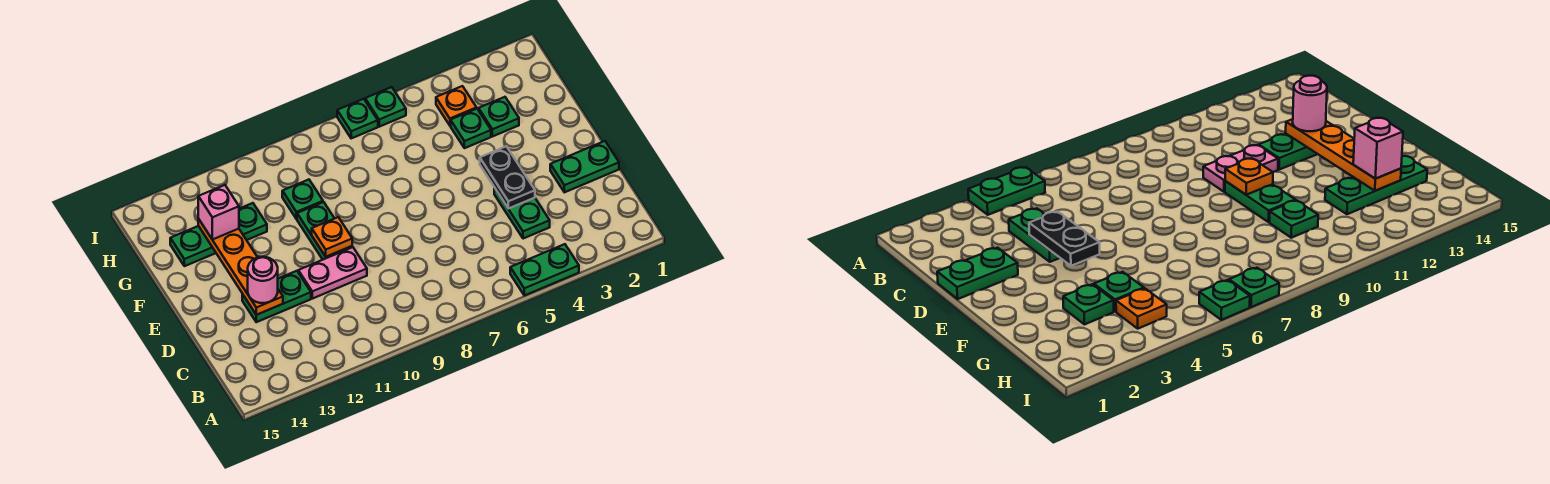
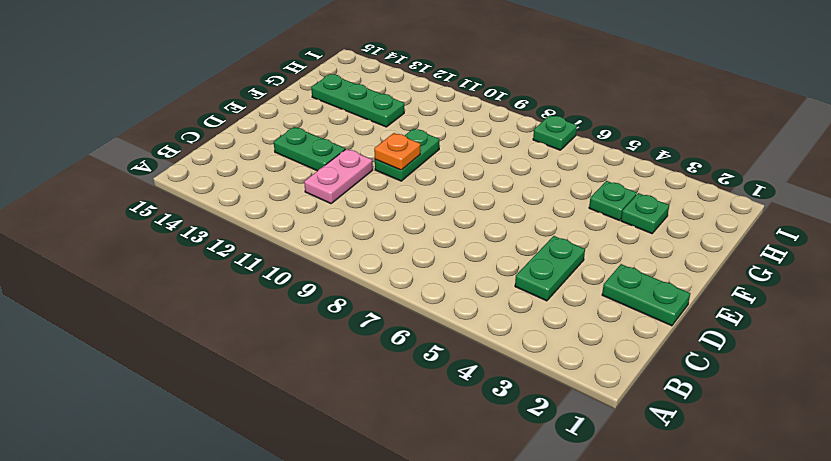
pink plate C11:D11 level 1 -> pink plate D10:D11 level 1
none -> green plate A4:A5 level 1
none -> green plate G10 level 1
none -> orange plate H4 level 1

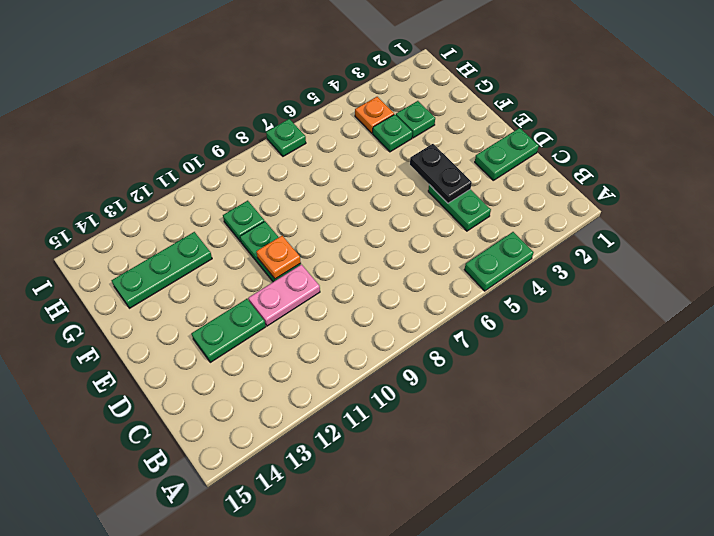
none -> green plate I6 level 1
none -> orange plate D13:G13 level 2
none -> pink round brick D13 level 3

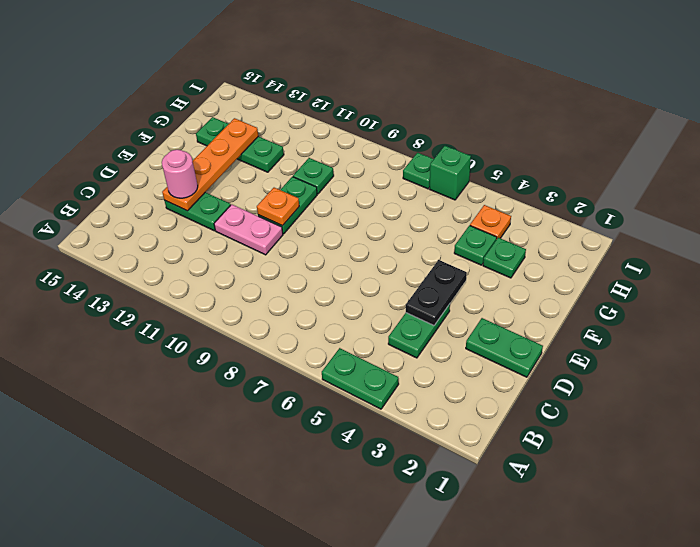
green brick I6 level 1 -> green plate I6 level 1
none -> pink brick G13 level 3

